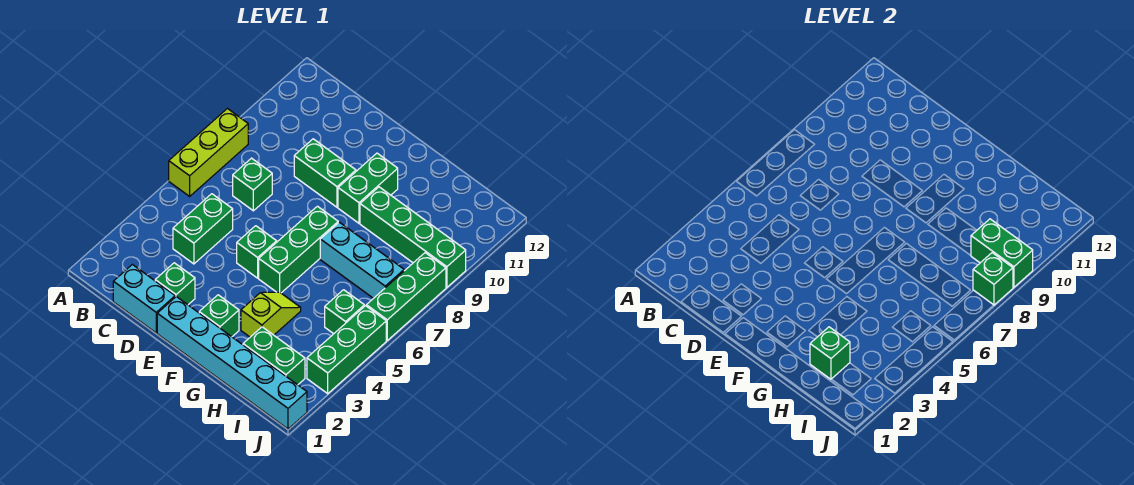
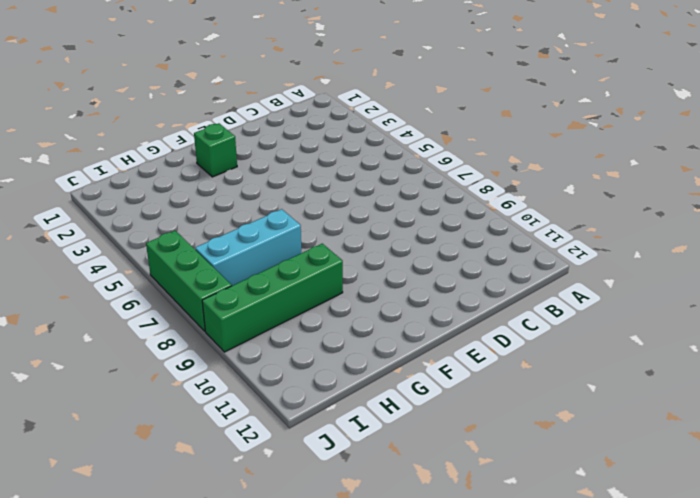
none -> lime brick A6:A8 level 1
none -> cyan brick C1:D1 level 1
none -> green brick C4:C5 level 1

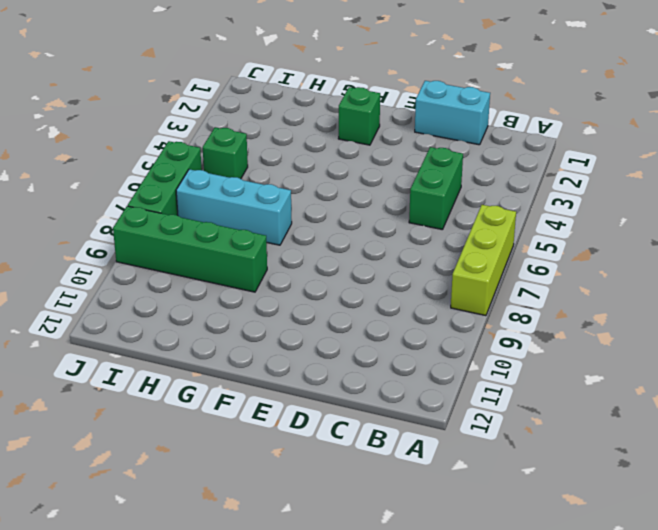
none -> green brick C7 level 1
none -> green brick D2 level 1
none -> green brick D9:E9 level 1

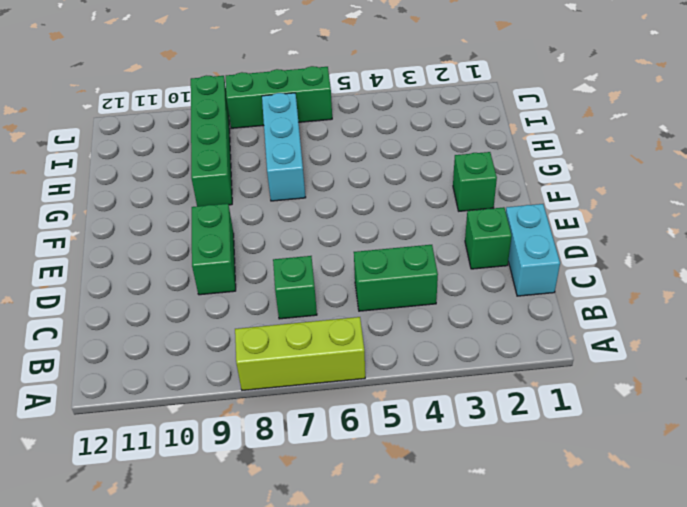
none -> cyan brick E1:J1 level 1
none -> green brick E5 level 1
none -> green brick F5:F7 level 1

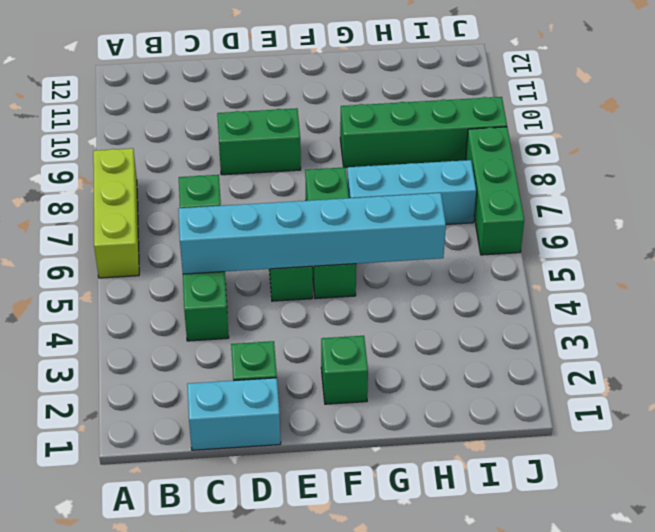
cyan brick C5:H5 level 2 -> cyan brick E1:J1 level 1
none -> green brick F9:F10 level 1
none -> lime slope G3:G4 level 1 top 3
none -> green brick H2:I2 level 1

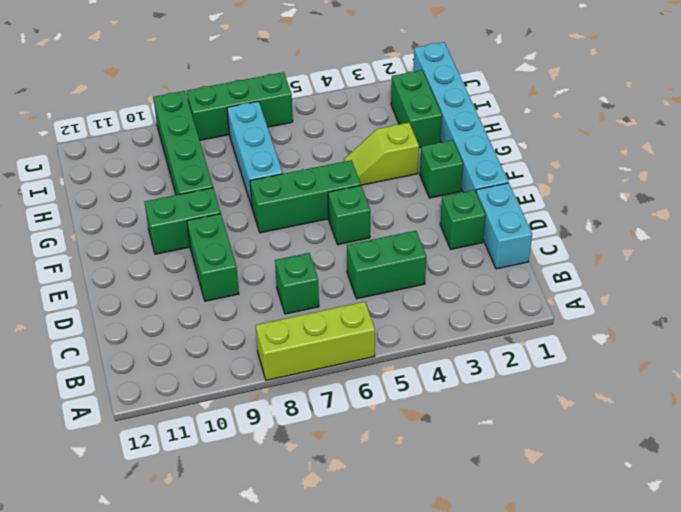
none -> green brick I5 level 1
none -> green brick J3:J5 level 1
none -> green brick H2 level 2

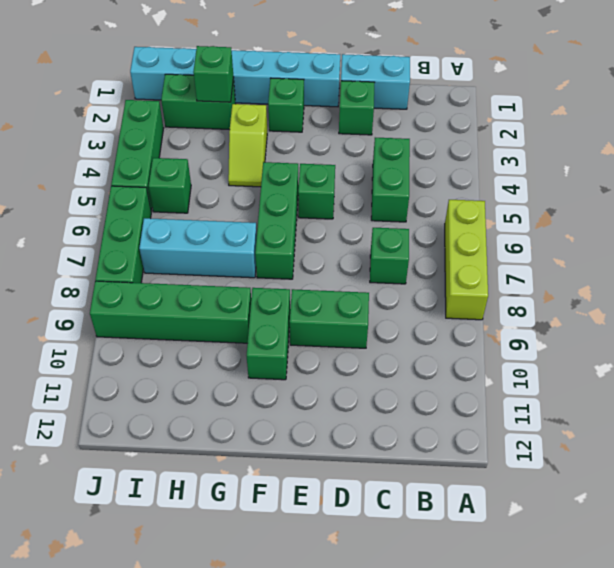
none -> green brick I9:J9 level 2
none -> green brick J8 level 2

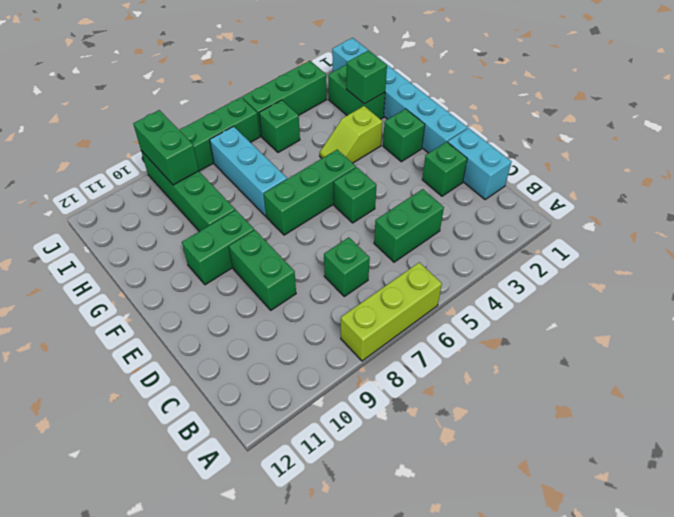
none -> green brick J8 level 2

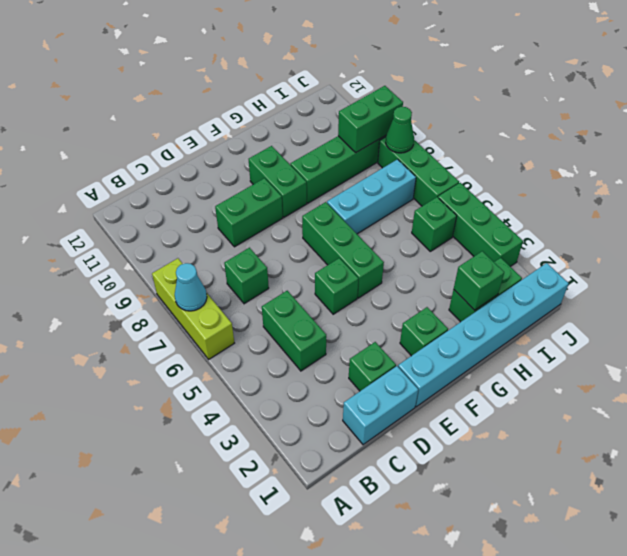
cyan cone A7 level 2 -> none
green cone J8 level 2 -> green brick J8 level 2
none -> lime slope G3:G4 level 1 top 3

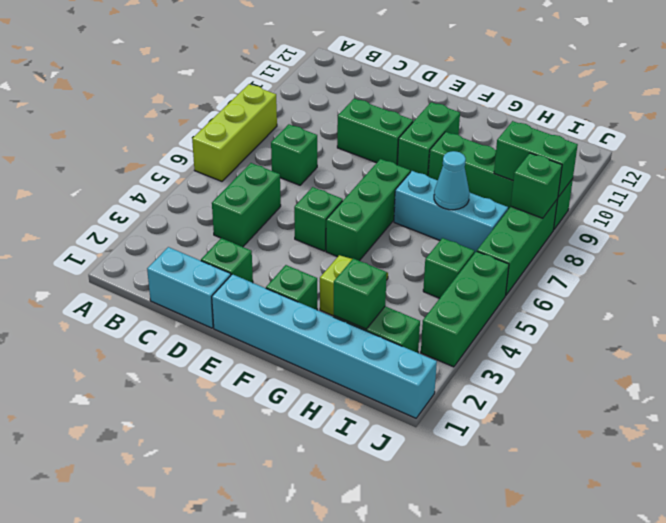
cyan cone H7 level 2 -> none

